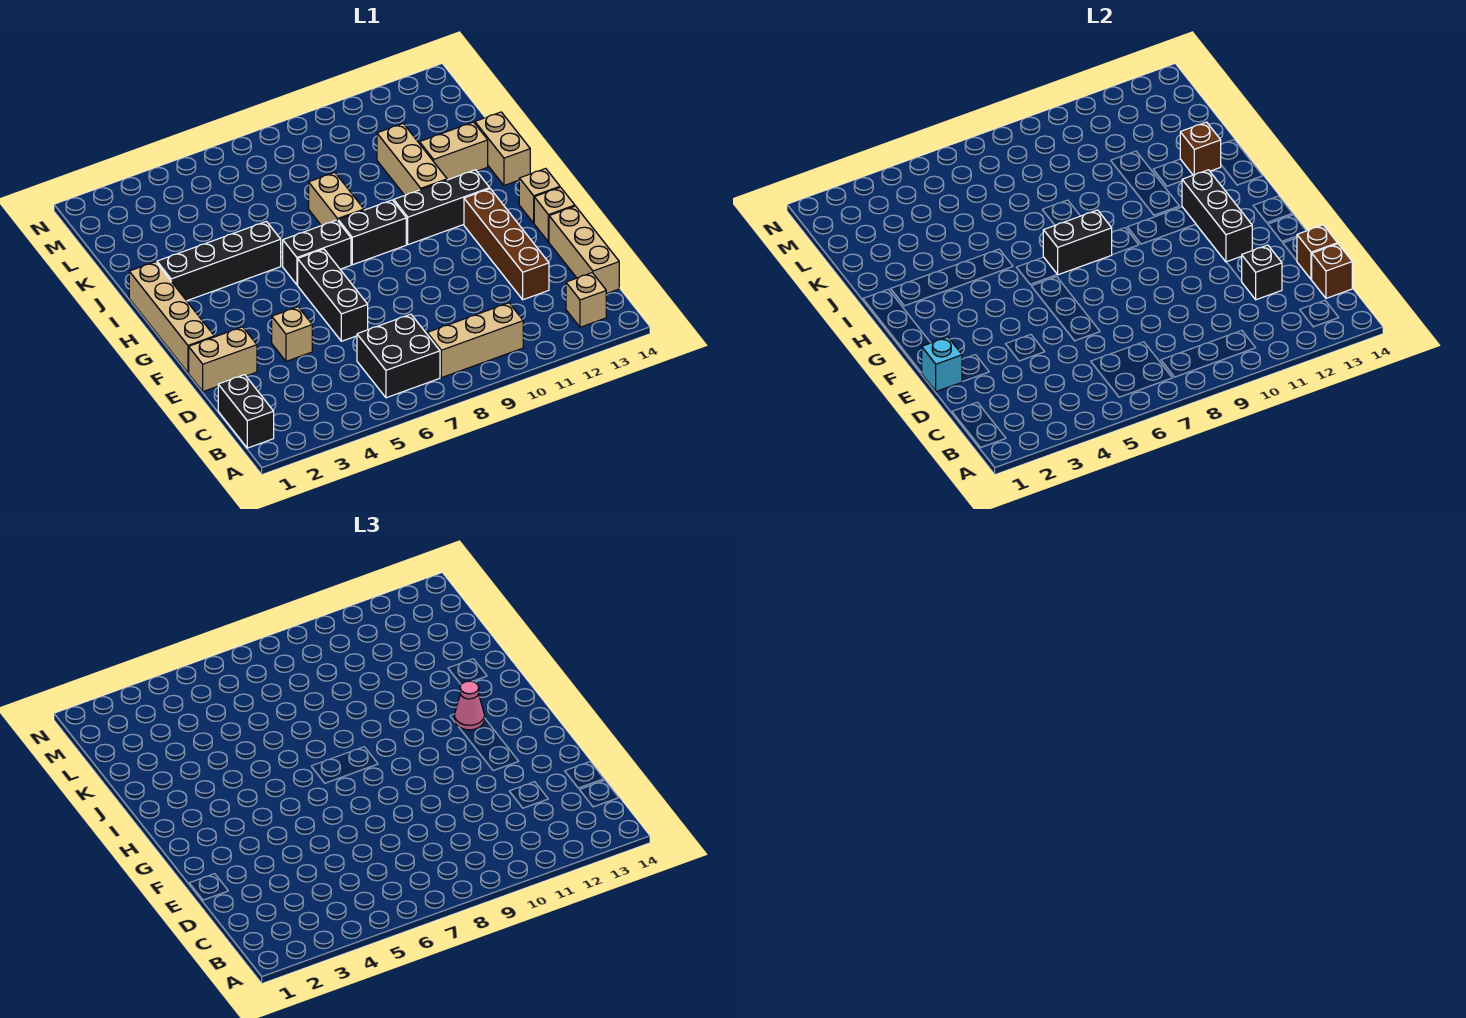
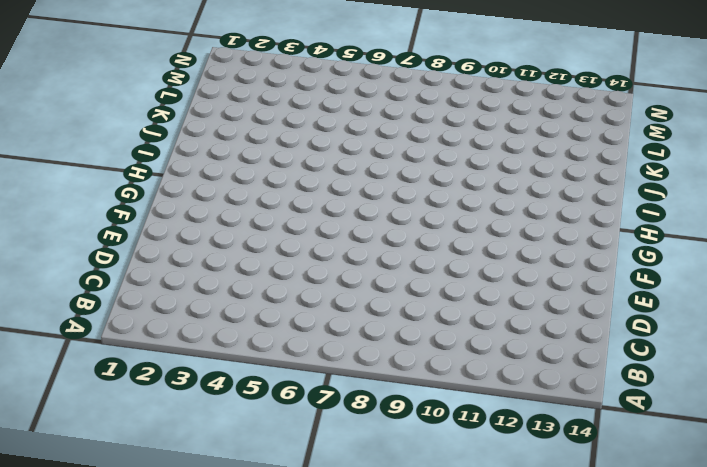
none -> black brick B1:C1 level 1
none -> black brick B6:C7 level 1
none -> tan brick B8:B10 level 1

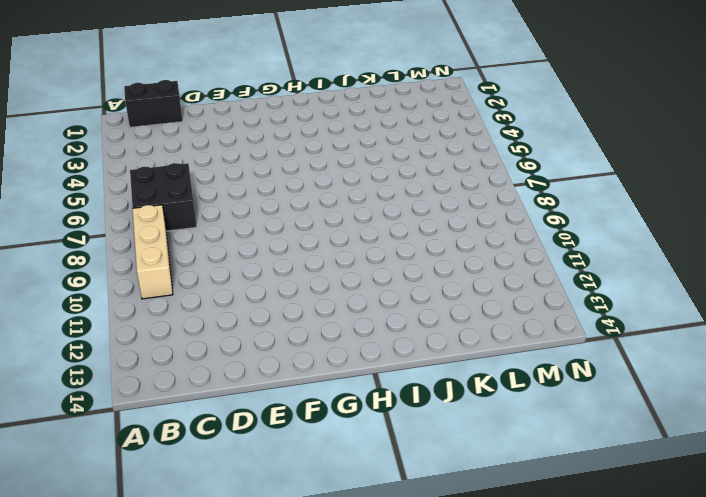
none -> tan brick B13 level 1
none -> tan brick C14:E14 level 1
none -> brown brick D12:G12 level 1

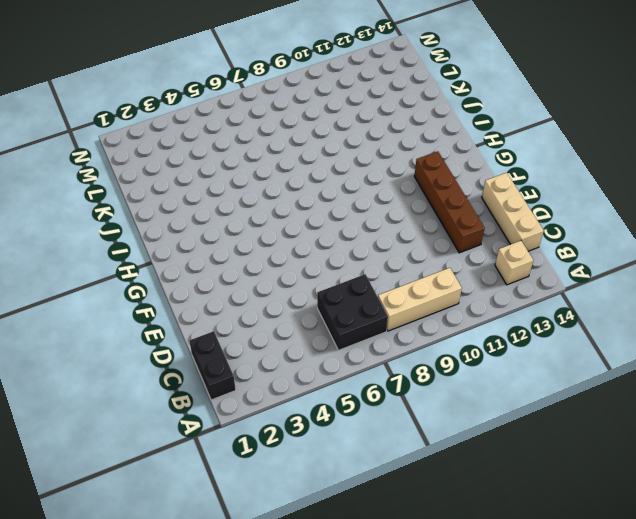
none -> tan brick E1:E2 level 1
none -> tan brick E4 level 1
none -> black brick E6:G6 level 1

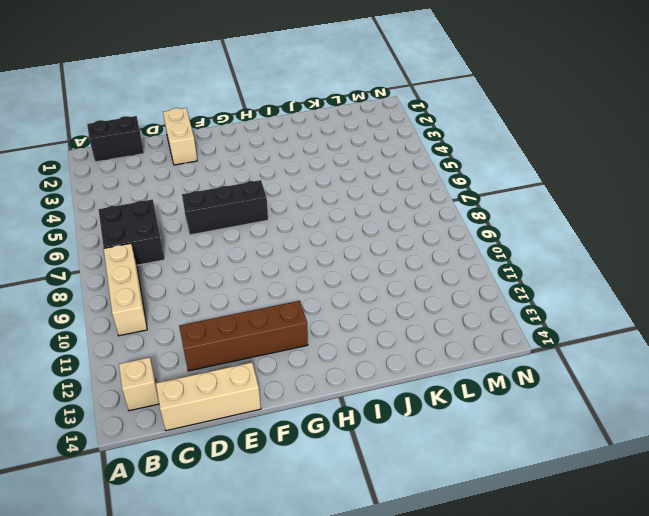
none -> tan brick E4 level 1
none -> tan brick F1:I1 level 1
none -> tan brick F14 level 1

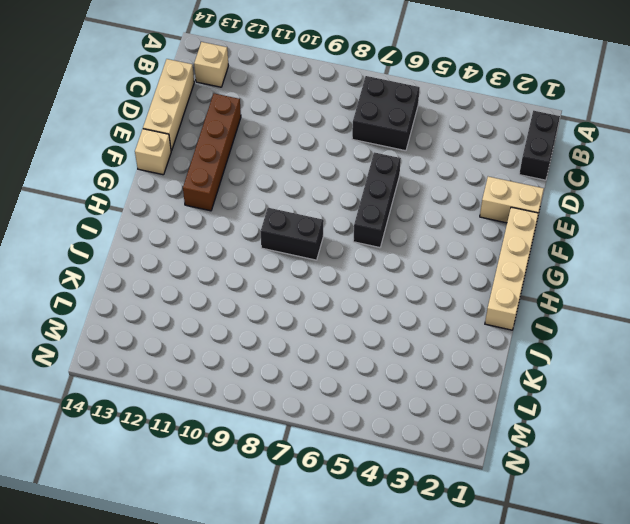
none -> tan brick B8:B10 level 1
none -> tan brick E4 level 1
none -> tan brick G14 level 1

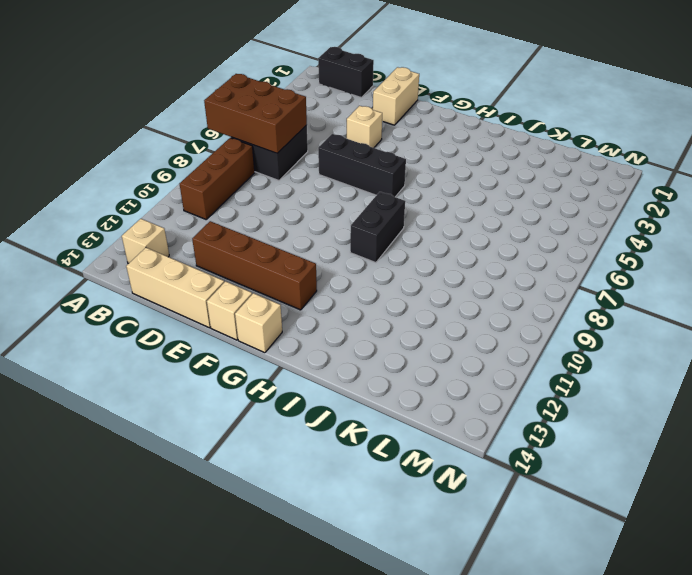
brown brick A6:C7 level 2 -> none
brown brick B8:B10 level 1 -> tan brick B8:B10 level 1
none -> tan brick F1:I1 level 1
none -> black brick H6:H7 level 1
none -> black brick H10:H12 level 1

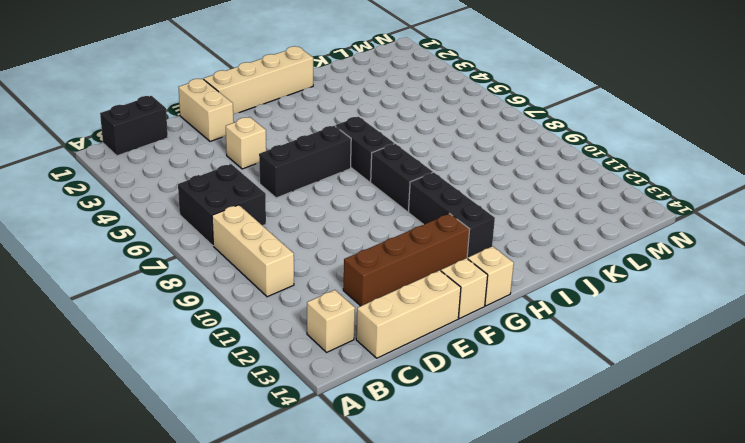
none -> black brick I2:I5 level 1
none -> tan brick I8:J8 level 1
none -> tan brick I11:K11 level 1

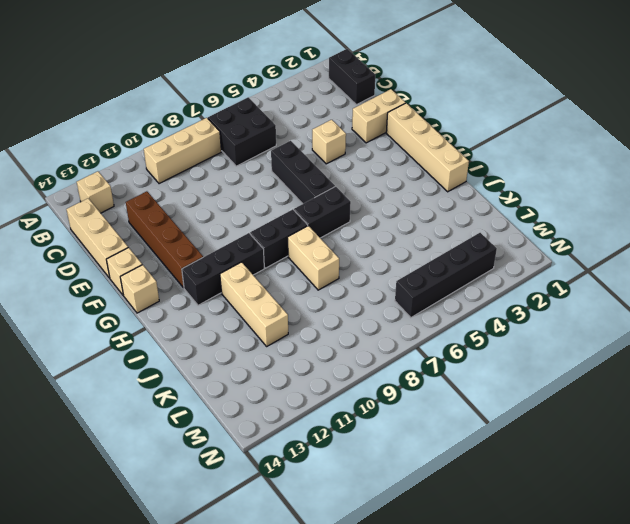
black brick M3:M6 level 1 -> black brick I2:I5 level 1
none -> tan brick I14:J14 level 1
none -> tan brick J12:J13 level 1
none -> brown brick C14 level 2

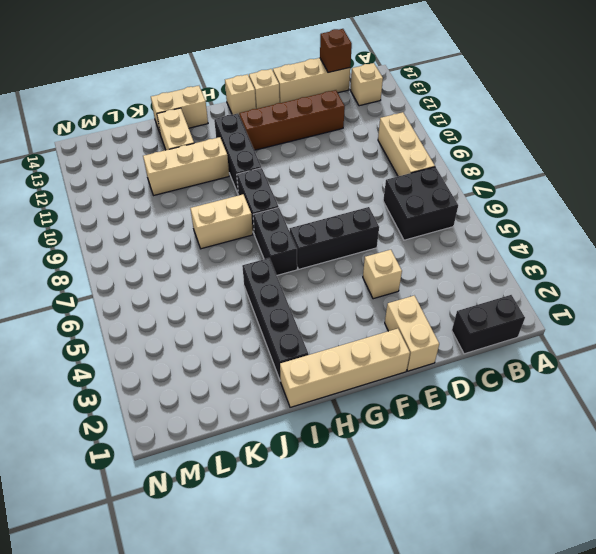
none -> black brick D12 level 2
none -> brown brick D14 level 2
none -> cyan brick E1 level 2

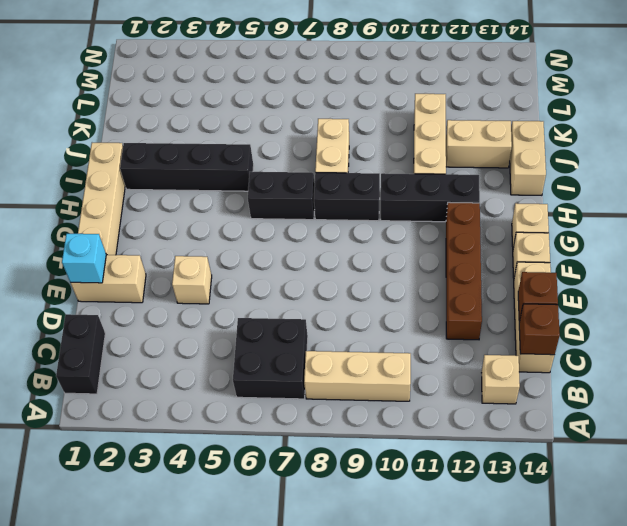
none -> black brick E6:G6 level 1
none -> black brick D12 level 2
none -> black brick F12:H12 level 2

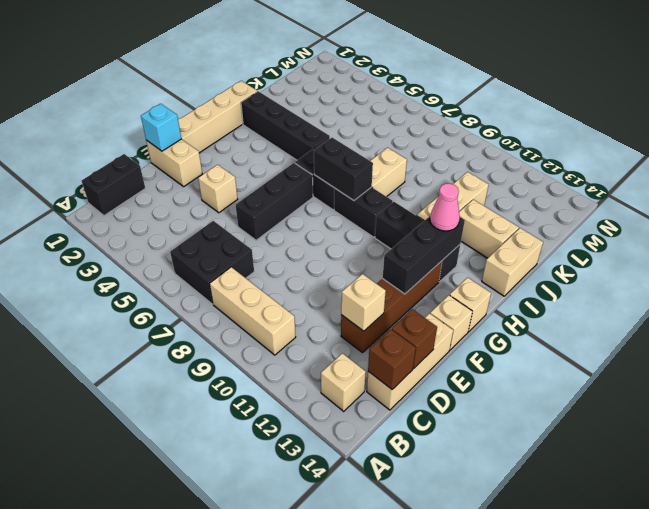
tan brick D12 level 2 -> black brick D12 level 2
none -> brown brick J13 level 2

